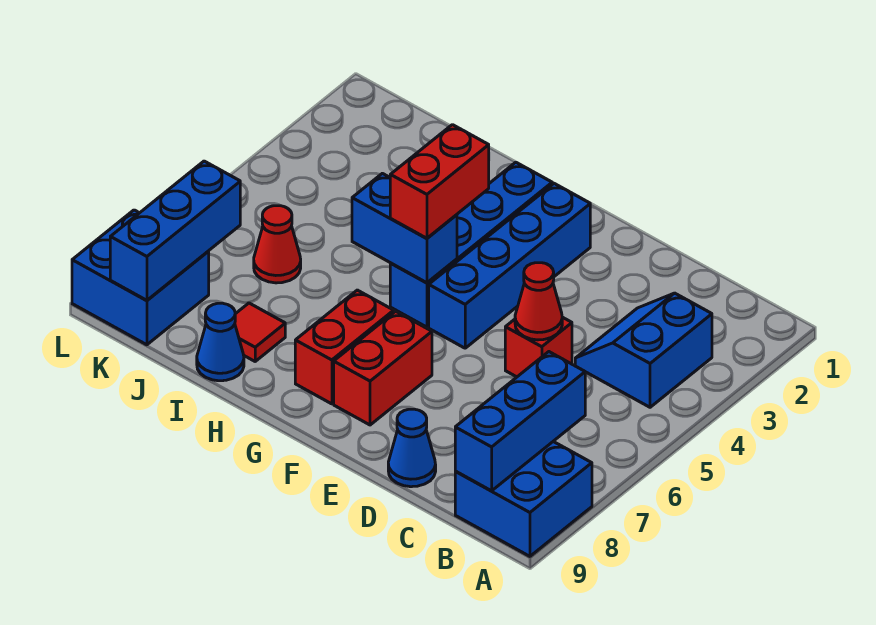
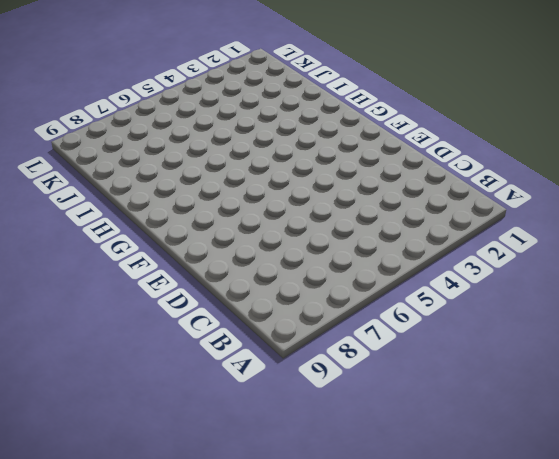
none -> blue brick A8:B9 level 1
none -> blue slope B3:C4 level 1 top B
none -> red brick D5 level 1

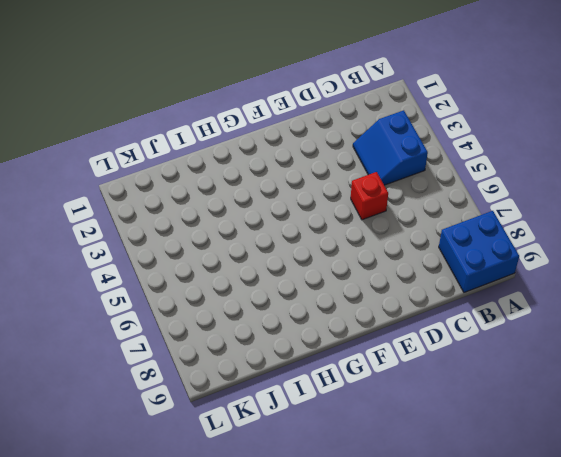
none -> blue cone D9 level 1
none -> blue brick F2:F5 level 1
none -> red brick F7:F8 level 1

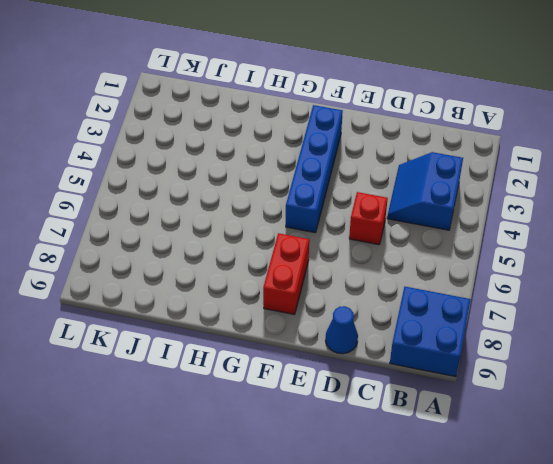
none -> blue brick G2:G5 level 1
none -> red brick G7:G8 level 1
none -> red tile I8 level 1

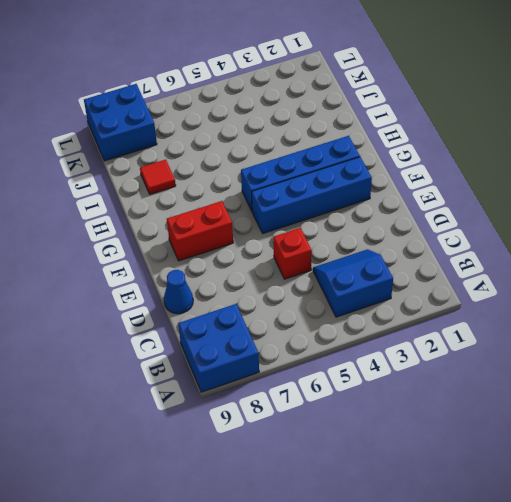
none -> red brick G7:G8 level 1
none -> blue cone I9 level 1
none -> red cone J6 level 1

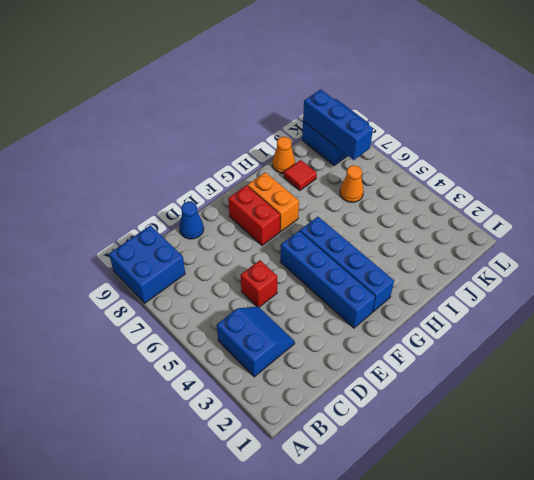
orange brick G7:G8 level 1 -> red brick G7:G8 level 1
orange cone I9 level 1 -> blue cone I9 level 1
orange cone J6 level 1 -> red cone J6 level 1
none -> blue brick B7:B9 level 2
none -> red cone D5 level 2
none -> blue brick G5:H5 level 2

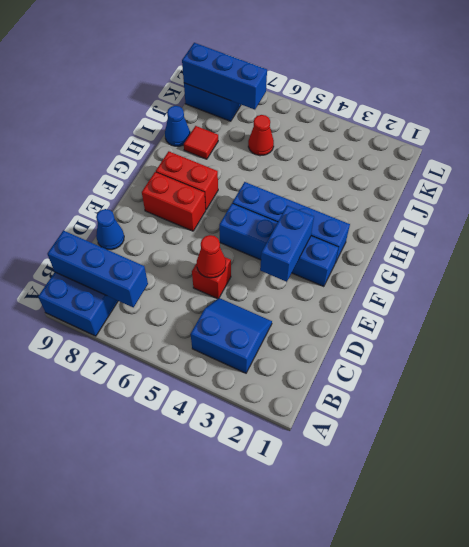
blue brick E3:F3 level 2 -> blue brick G5:H5 level 2
none -> red brick G4:G5 level 3

